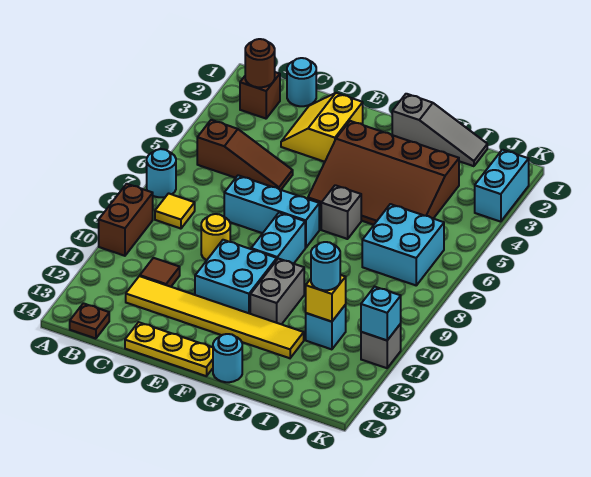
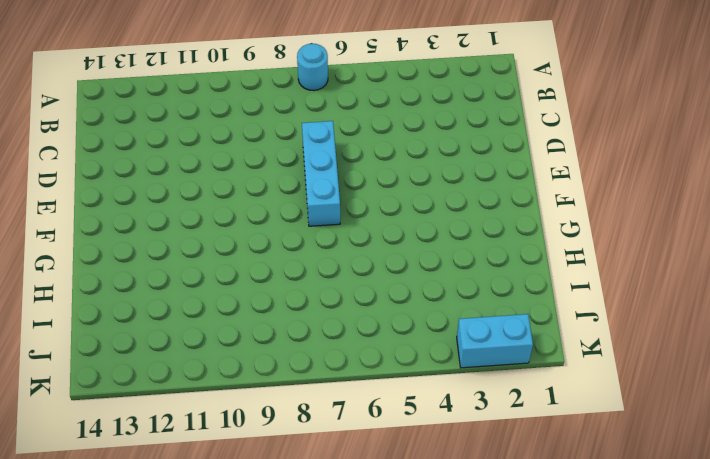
none -> brown brick A9:A10 level 1
none -> brown brick B2 level 1
none -> brown slope B5:D5 level 1 top B

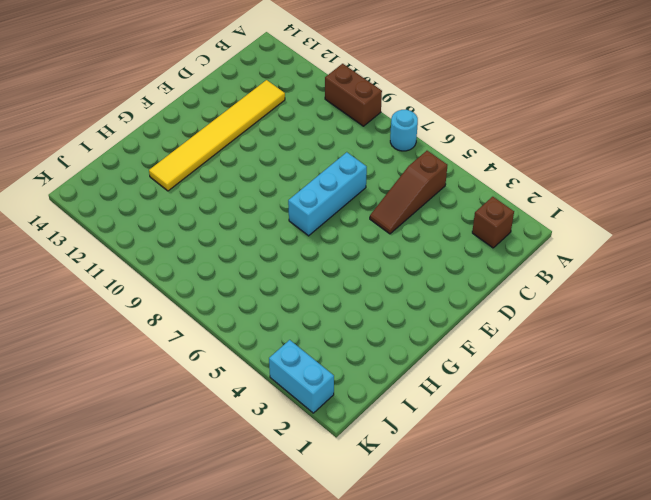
none -> yellow tile B8 level 1
none -> brown plate B14 level 1
none -> cyan round brick C1 level 1

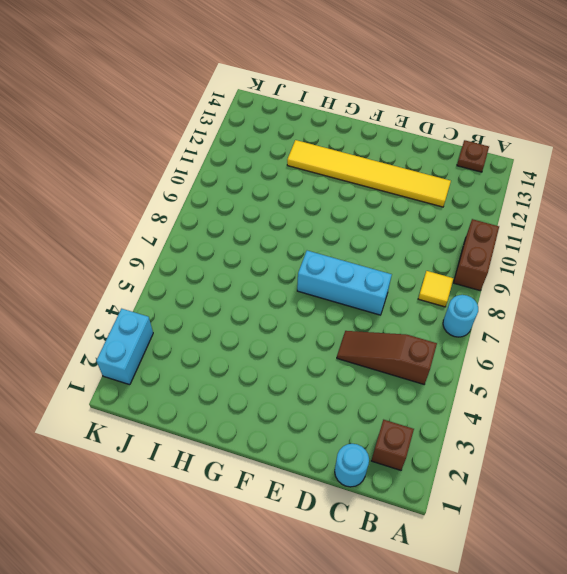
none -> brown tile C11 level 1
none -> yellow slope D2:E3 level 1 top E
none -> yellow round brick D9 level 1

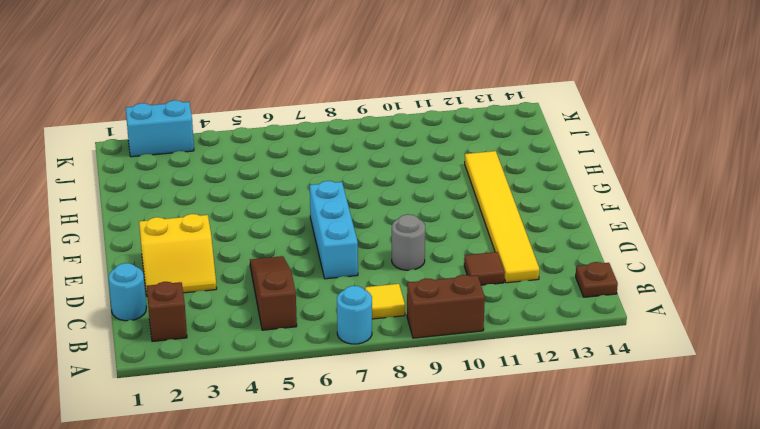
grey round brick D9 level 1 -> yellow round brick D9 level 1
none -> yellow plate D14:F14 level 1
none -> cyan brick E10:F11 level 1
none -> brown slope F3:I5 level 1 top 3

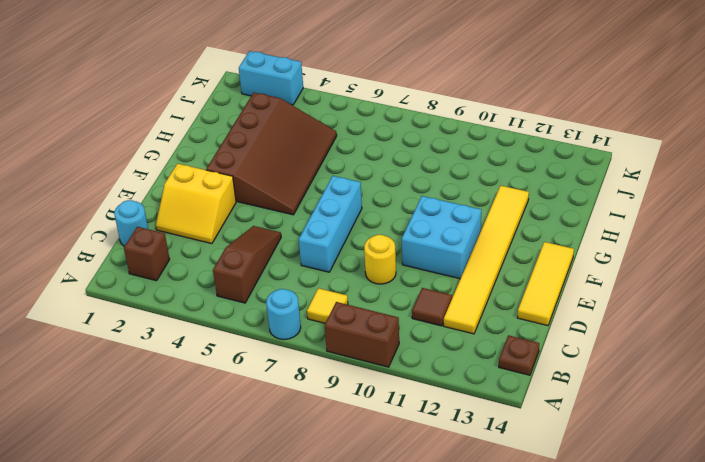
yellow tile D14:F14 level 1 -> yellow plate D14:F14 level 1
none -> cyan brick F8:F9 level 1
none -> grey slope G1:I1 level 1 top G
none -> grey brick G6 level 1

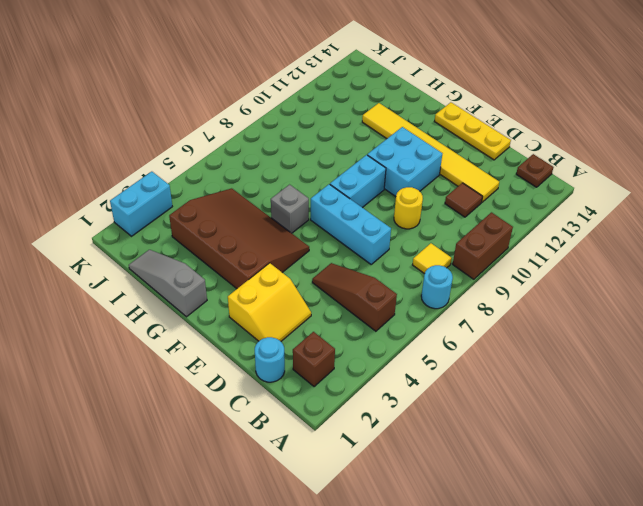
none -> grey brick G10:G11 level 1
none -> cyan round brick G14 level 1
none -> cyan brick I6:J7 level 1

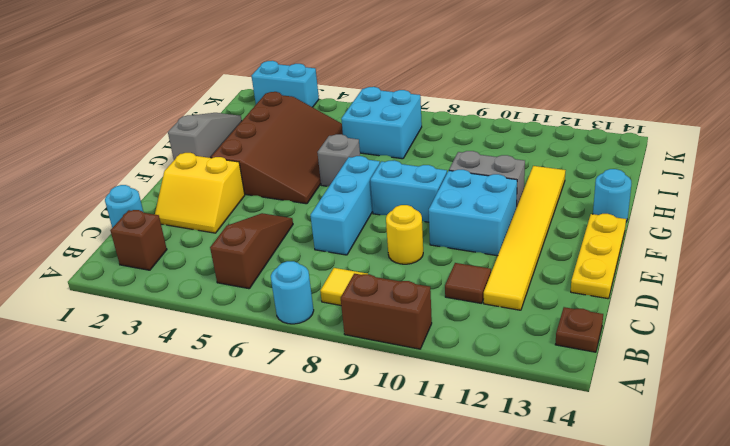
none -> cyan brick I11 level 1
none -> grey brick K11 level 1
none -> brown round brick B2 level 2

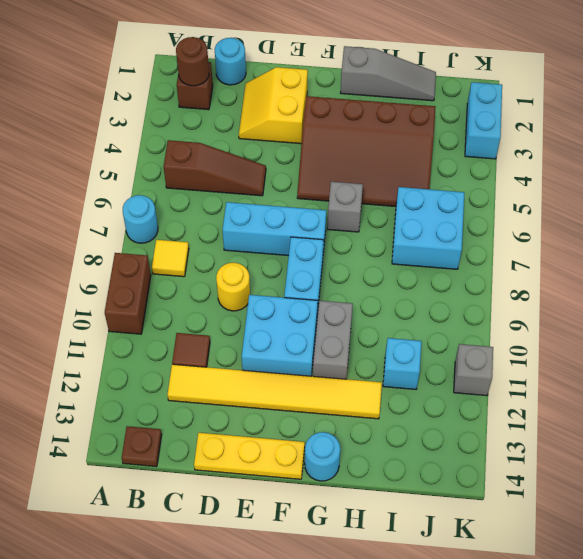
none -> yellow brick I11 level 2
none -> cyan brick K11 level 2
none -> cyan round brick I11 level 3

